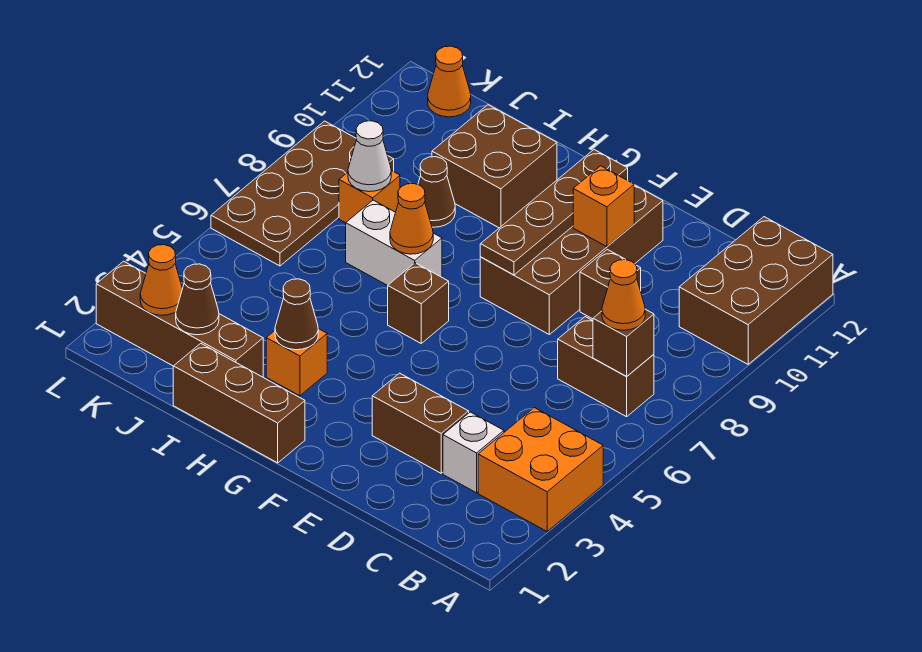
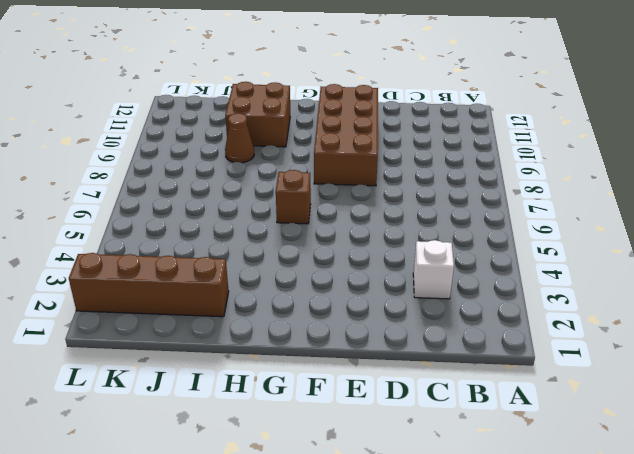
none -> orange brick A3:B4 level 1
none -> brown brick A10:B12 level 1
none -> brown brick B7:C7 level 1

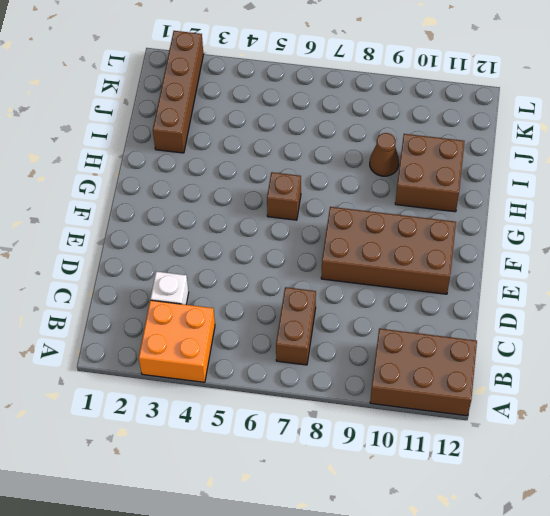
none -> brown brick D3:E3 level 1
none -> brown brick D9 level 1
none -> brown brick G1:I1 level 1

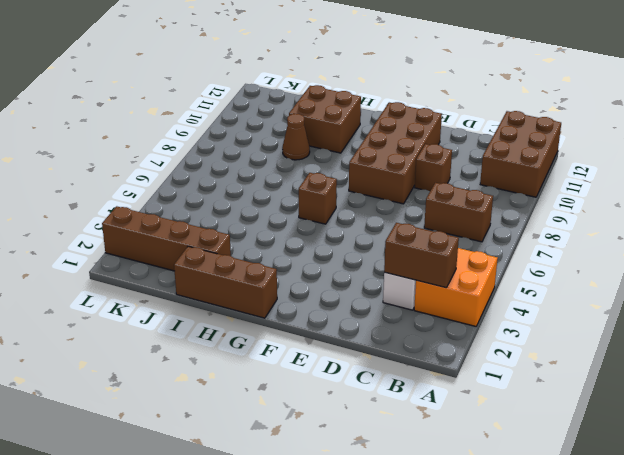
brown brick B3:C3 level 2 -> brown brick D3:E3 level 1
none -> orange brick H3 level 1
none -> white brick H7:I7 level 1
none -> orange brick J8 level 1

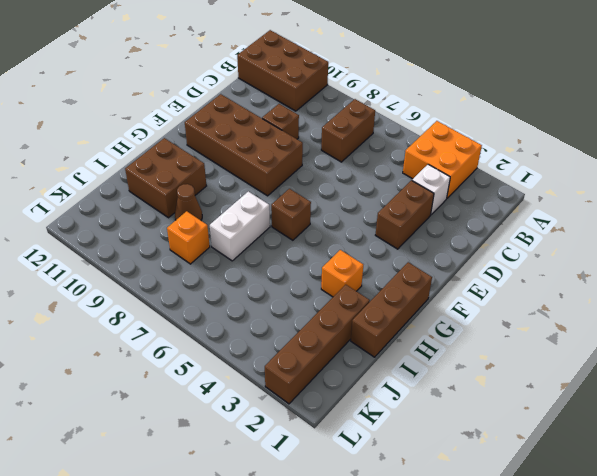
none -> brown plate K6:L9 level 1
none -> orange cone K12 level 1
none -> brown brick B7 level 2

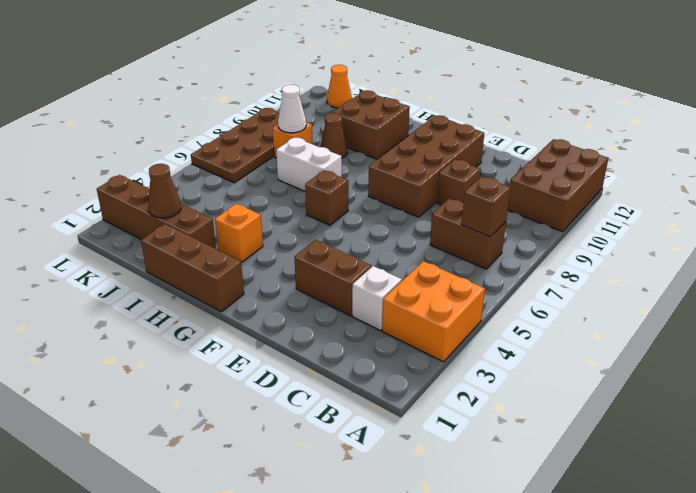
none -> orange brick E10 level 2
none -> brown plate F8:F11 level 2
none -> brown cone H3 level 2

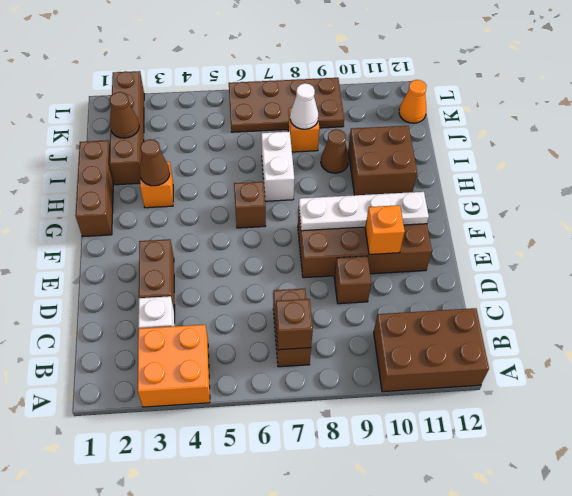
white plate F8:F11 level 2 -> brown plate F8:F11 level 2
none -> orange cone H7 level 2
none -> orange cone K2 level 2
none -> orange cone B7 level 3

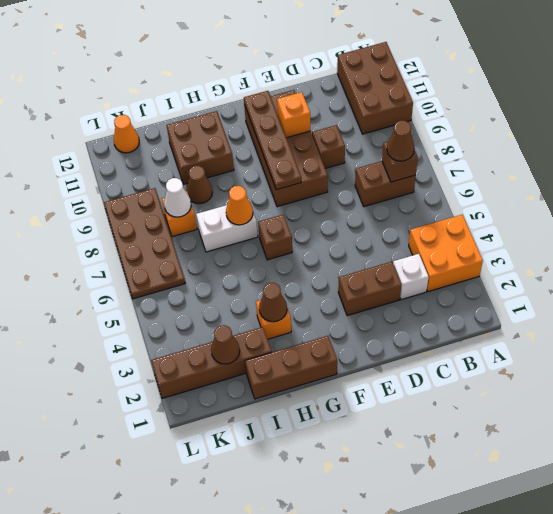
brown cone B7 level 3 -> orange cone B7 level 3
none -> orange cone K2 level 2

